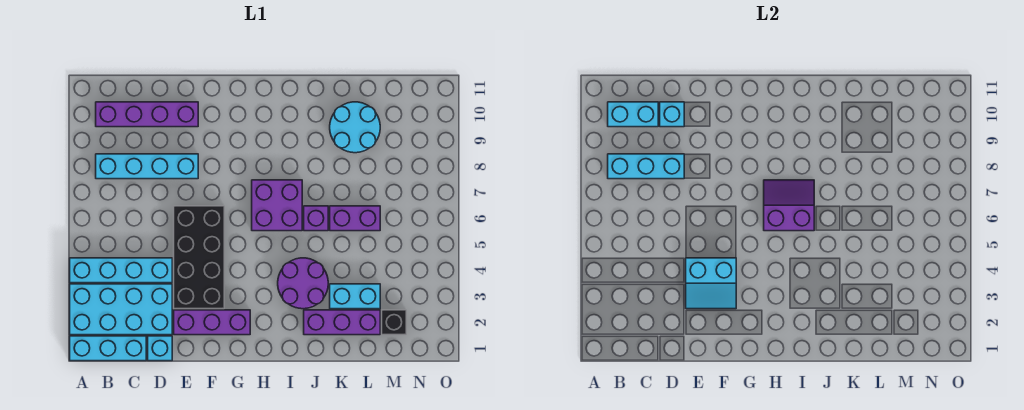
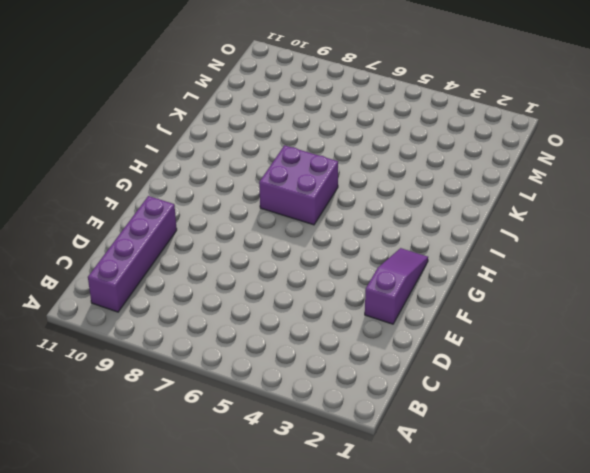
purple slope E2:G2 level 1 top E -> purple brick E2:G2 level 1
none -> cyan brick A1:C1 level 1
none -> cyan brick A2:D3 level 1
none -> cyan brick A4:D4 level 1

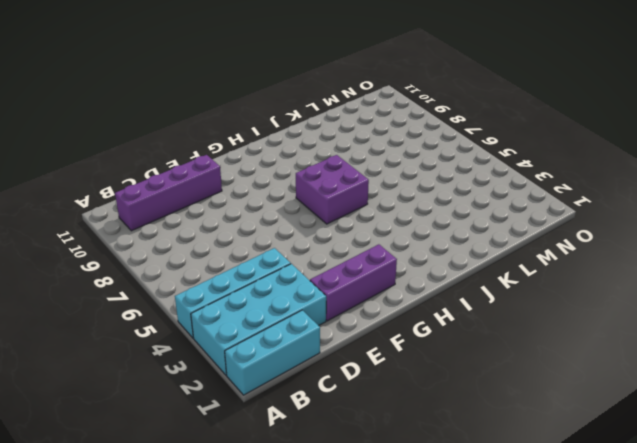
none -> cyan brick B8:E8 level 1
none -> cyan brick D1 level 1
none -> black brick E3:F6 level 1

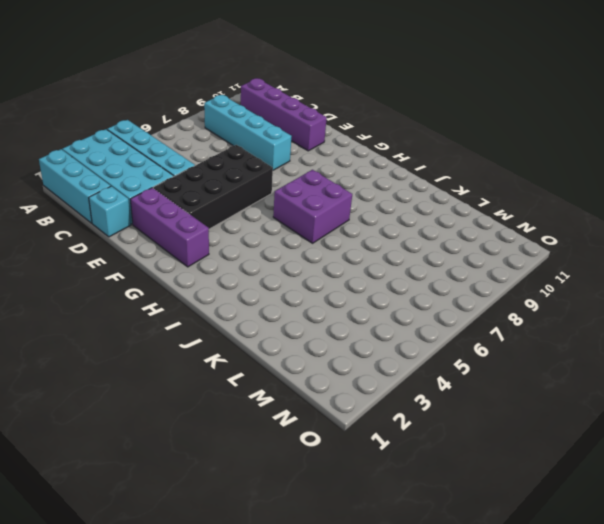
none -> purple round brick I3:J4 level 1
none -> purple brick J2:L2 level 1
none -> purple brick J6 level 1

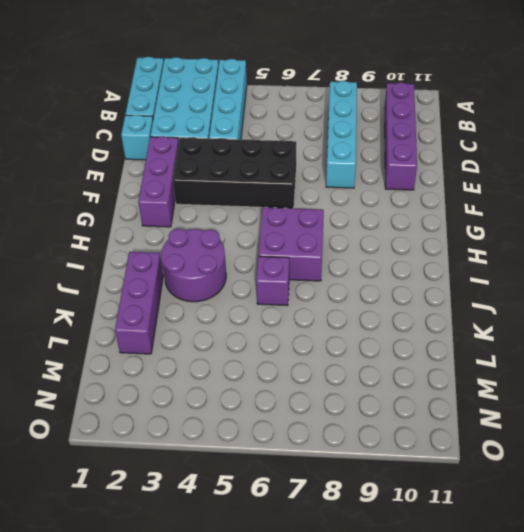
none -> cyan brick K3:L3 level 1
none -> purple brick K6:L6 level 1
none -> cyan round brick K9:L10 level 1

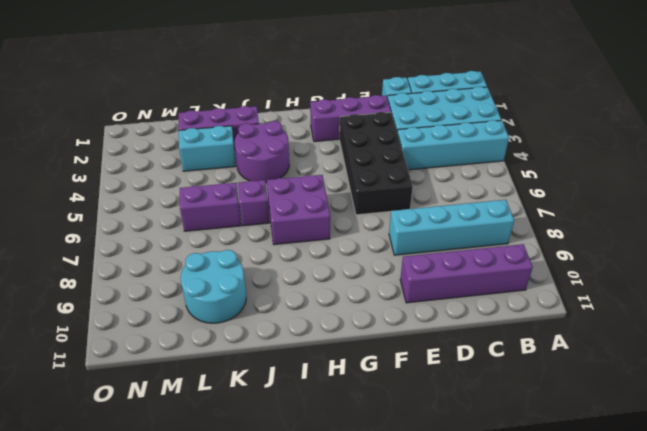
none -> black brick M2 level 1
none -> cyan brick B8:D8 level 2
none -> cyan brick B10:C10 level 2

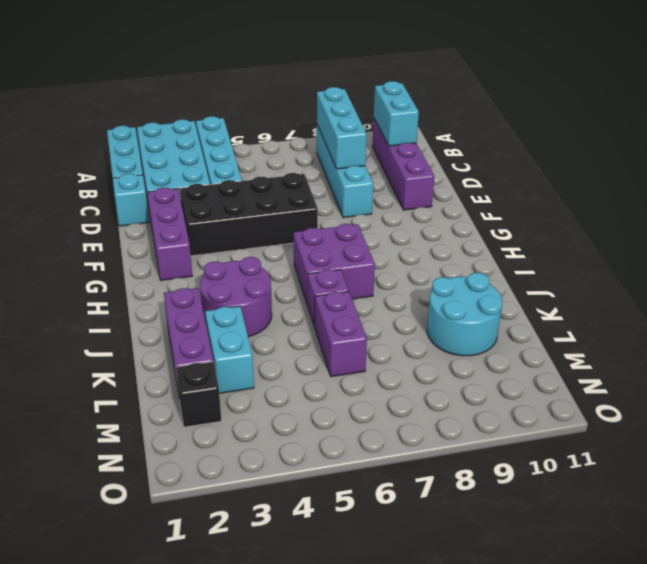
none -> cyan brick D10 level 2
none -> cyan slope E3:F4 level 2 top 4
none -> purple slope H6:I7 level 2 top 6

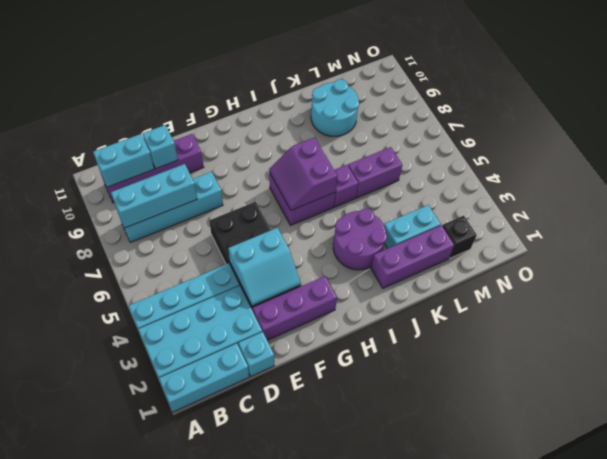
purple slope H6:I7 level 2 top I -> purple slope H6:I7 level 2 top 6

